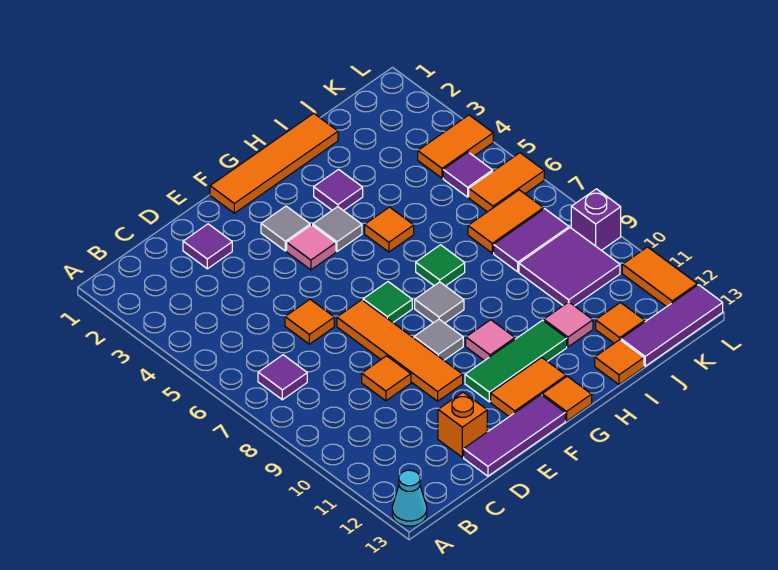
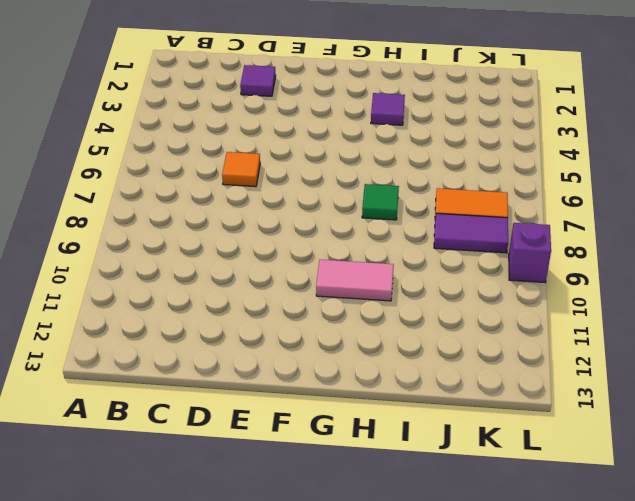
pink tile G10:H10 level 1 -> pink tile G10 level 1
none -> cyan cone A13 level 1
none -> purple tile B7 level 1
none -> orange tile D9 level 1
none -> orange brick D12 level 1

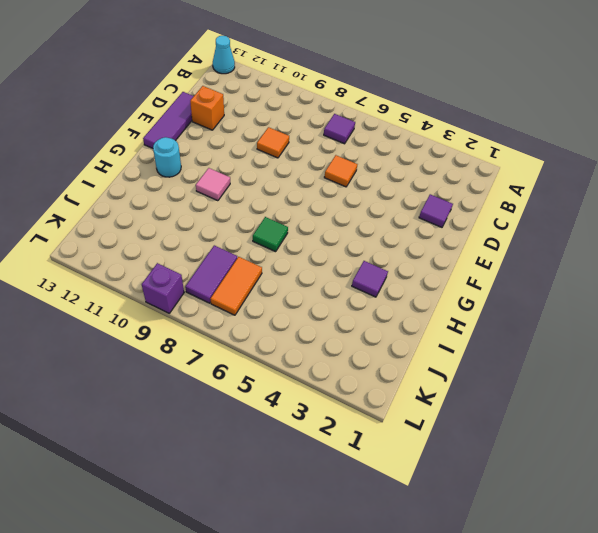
cyan round brick G12 level 1 -> orange tile F12:G12 level 1
none -> orange tile E7:E10 level 1
none -> orange tile F1:I1 level 1
none -> grey tile F3 level 1
none -> pink tile F4 level 1

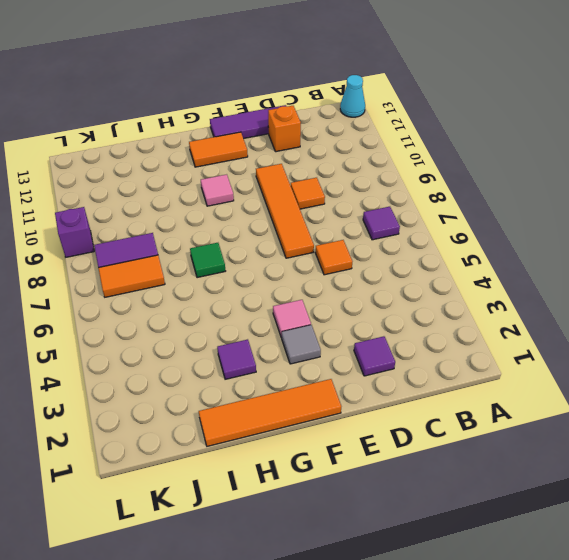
none -> green tile F7 level 1
none -> grey tile F9 level 1
none -> green tile F11:H11 level 1
none -> grey tile G4 level 1

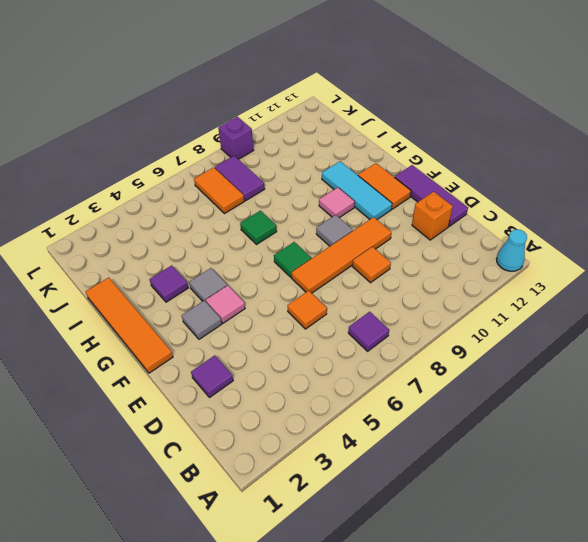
cyan tile F11:H11 level 1 -> green tile F11:H11 level 1
none -> grey tile G8 level 1
none -> orange tile G13 level 1
none -> orange tile H5 level 1
none -> pink tile I11 level 1

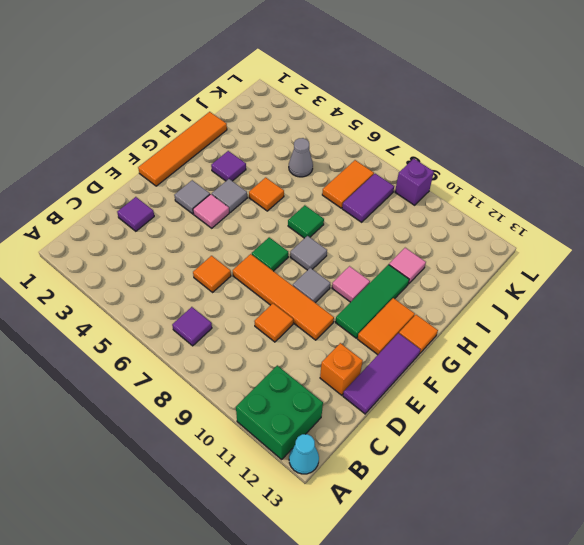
green brick A11:B12 level 1 -> none
grey cone J5 level 1 -> none
none -> orange tile I13 level 1
none -> purple tile J9:K10 level 1
none -> orange tile J12 level 1
none -> purple tile J13:L13 level 1

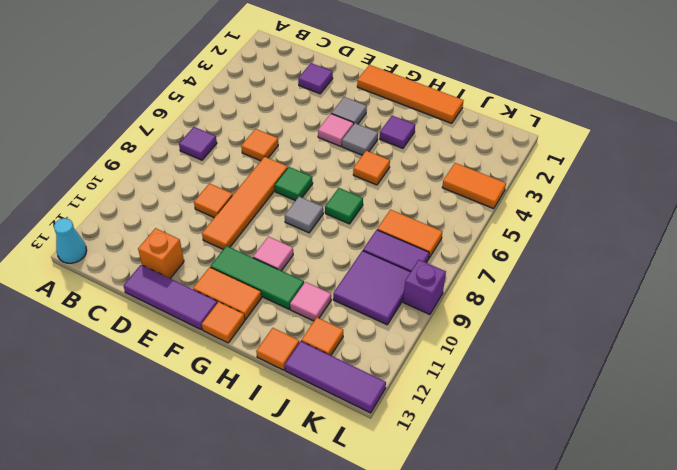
none -> grey tile F9 level 1
none -> purple tile K5 level 1
none -> orange tile K6:L6 level 1
none -> orange tile L11:L12 level 1

